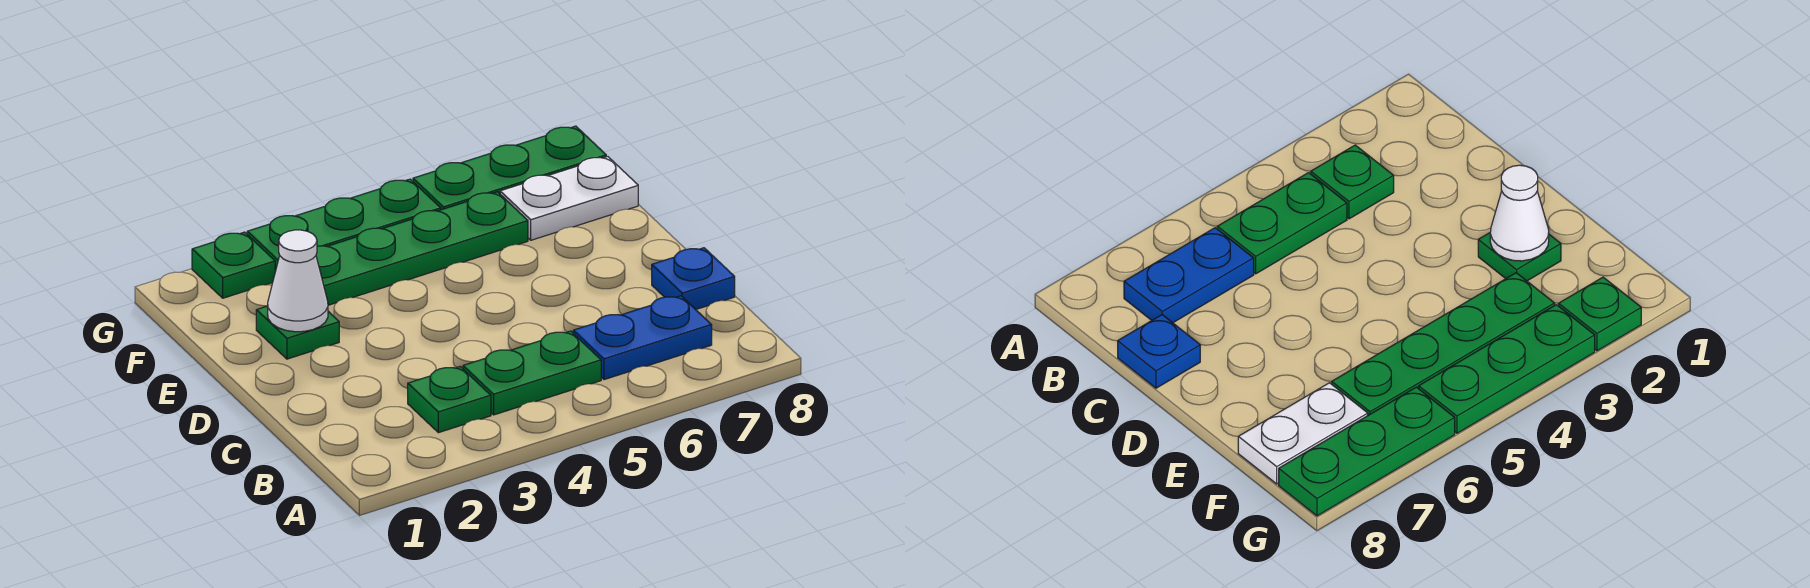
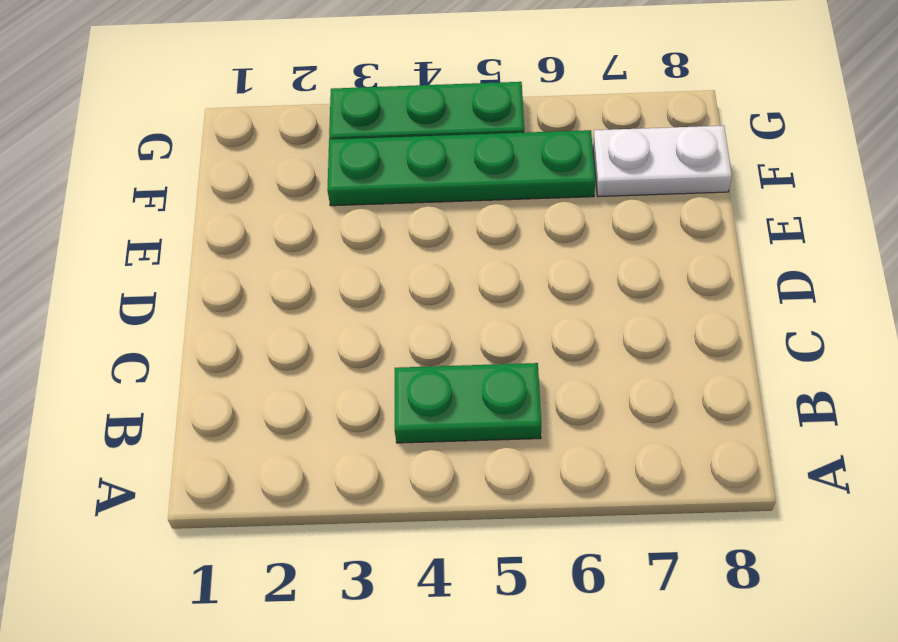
none -> green plate B3 level 1
none -> blue plate B6:B7 level 1

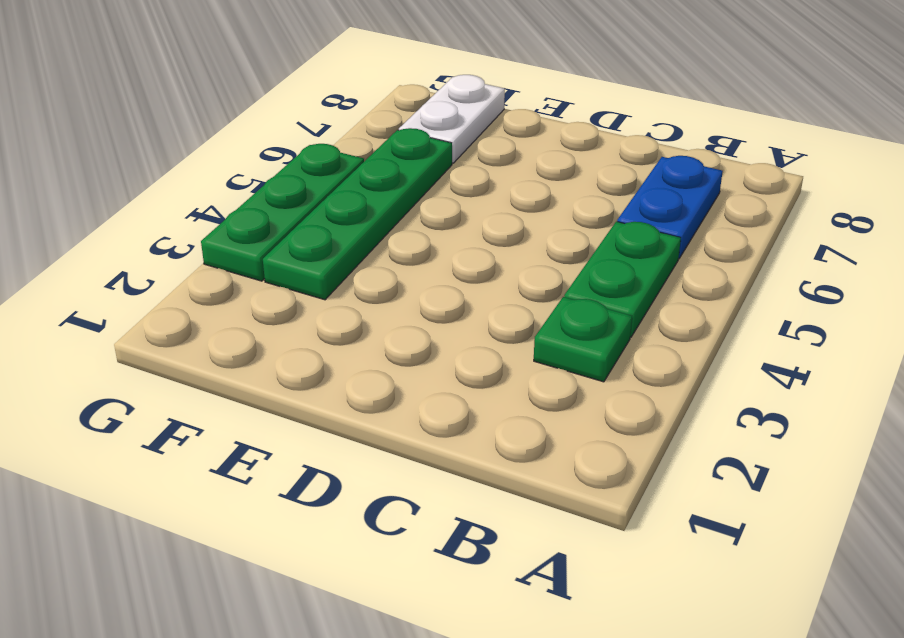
none -> blue plate C8 level 1
none -> green plate E2 level 1

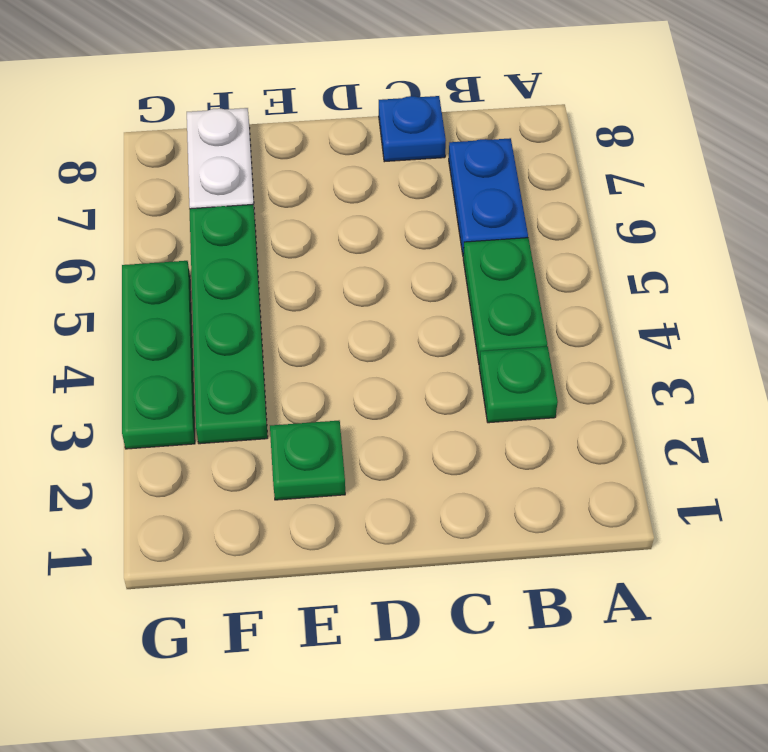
none -> green plate G2 level 1
none -> green plate G6:G8 level 1

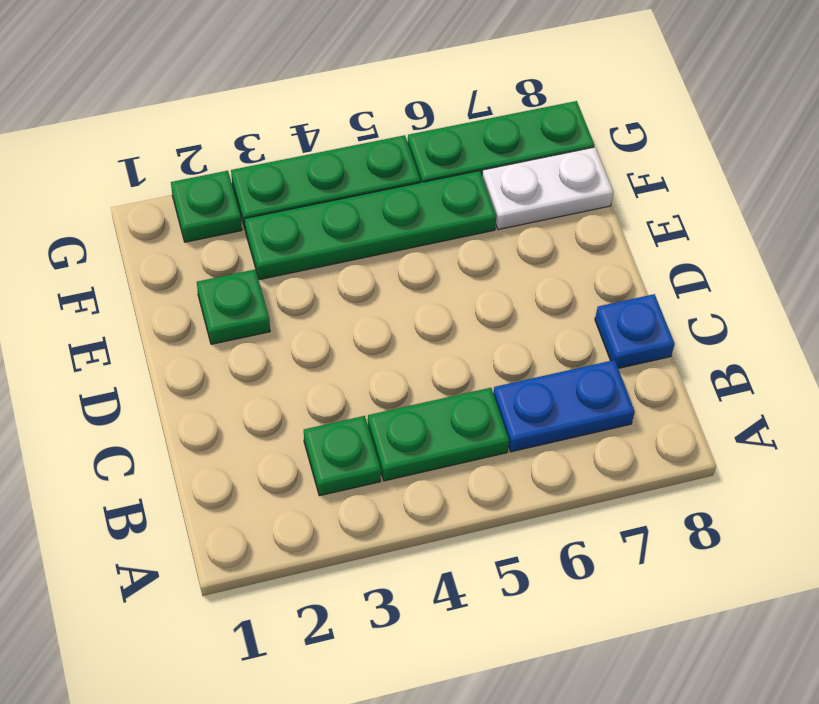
none -> white cone E2 level 2

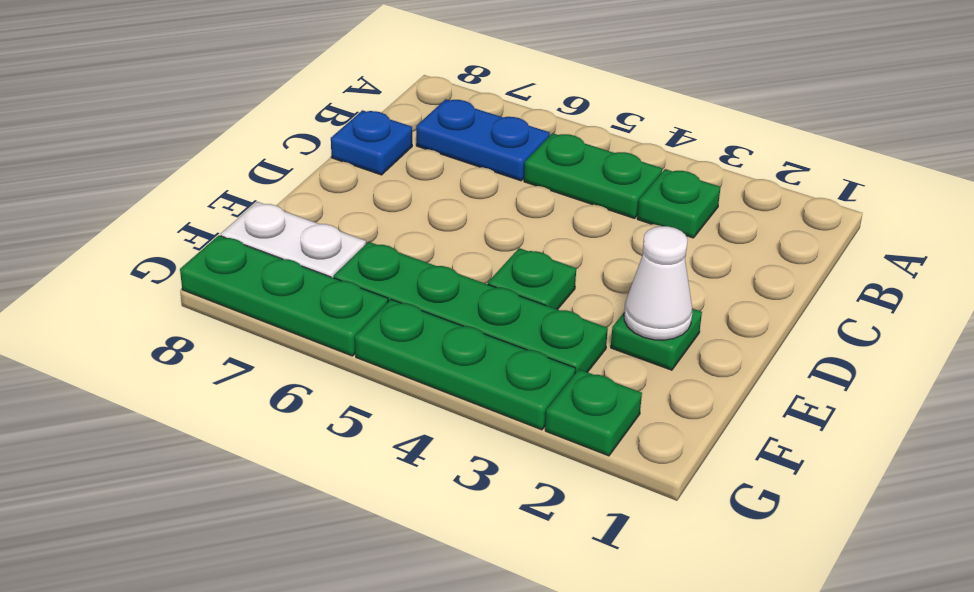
green plate E4 level 1 -> none

